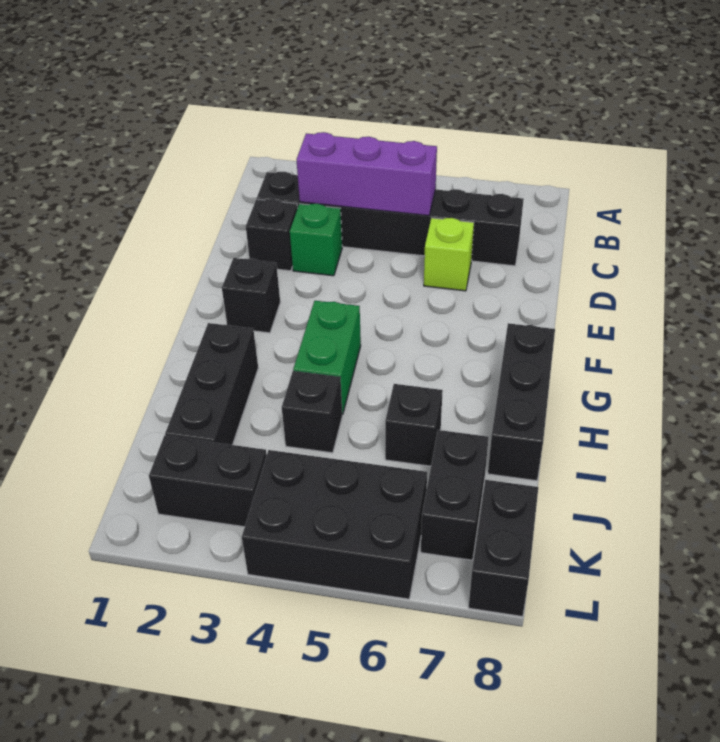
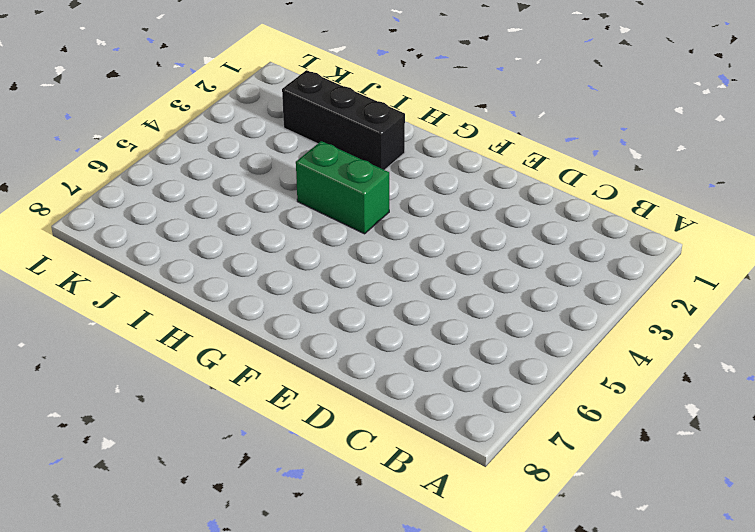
none -> black brick C2:C7 level 1
none -> black brick D2 level 1
none -> green brick D3 level 1

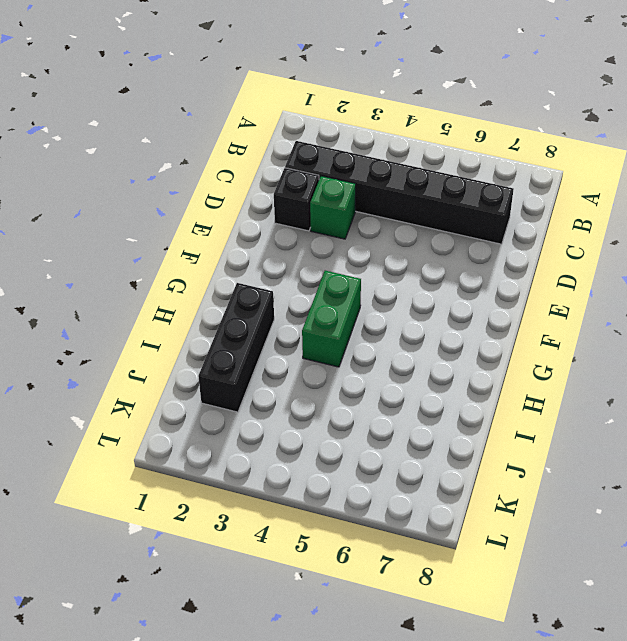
none -> lime brick D6 level 1
none -> black brick F2 level 1
none -> black brick G8:I8 level 1

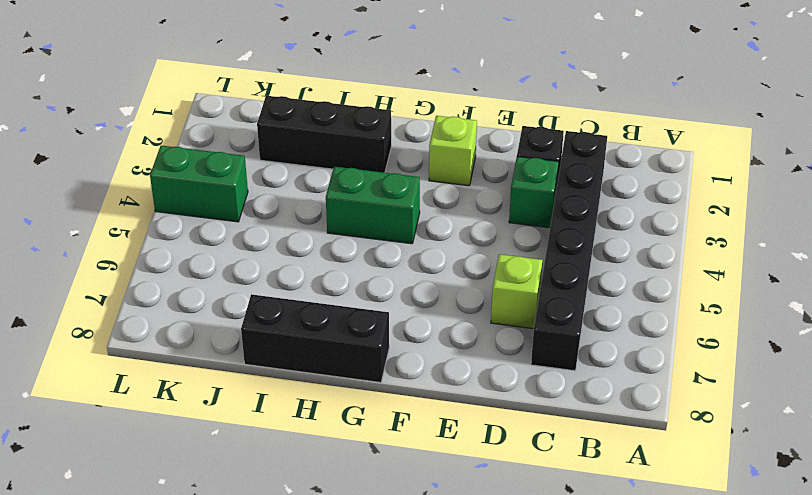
lime brick F2 level 1 -> black brick F2 level 1
green brick K4:L4 level 1 -> black brick K4:L6 level 1
none -> black brick I4 level 1
none -> black brick I6 level 1
none -> black brick J7:K7 level 1

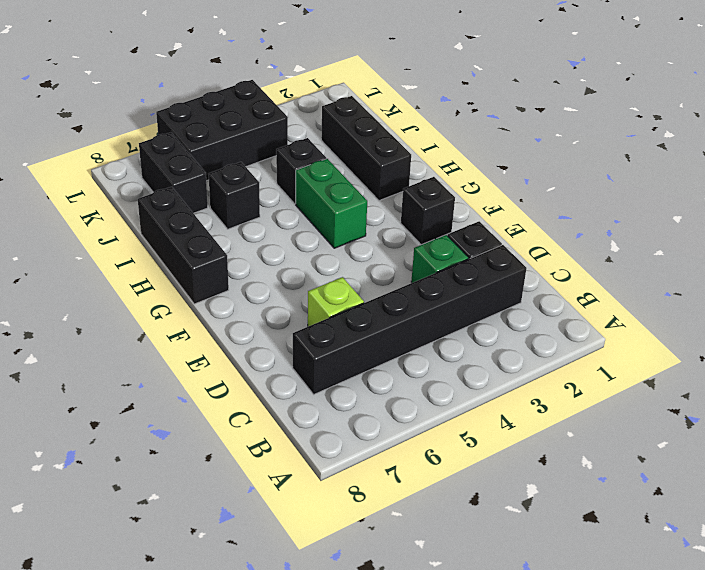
none -> black brick K2:K3 level 1
none -> black brick K8:L8 level 1
none -> purple brick C3:C5 level 2

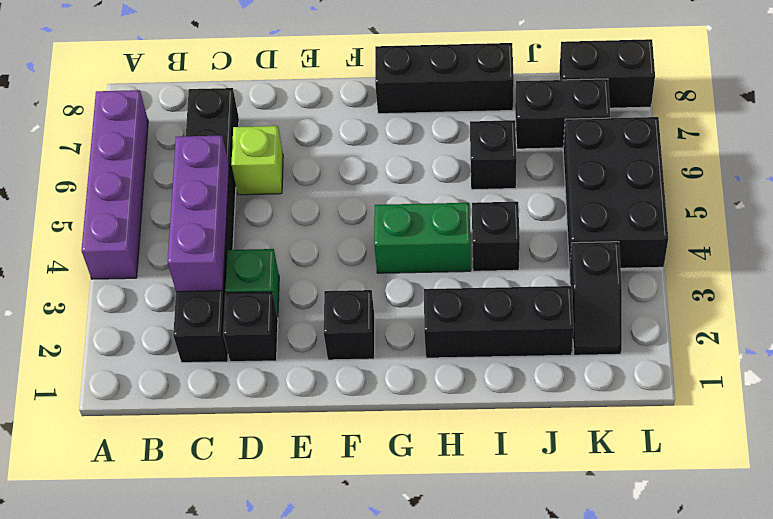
purple brick A4:A7 level 1 -> none
black slope K2:K3 level 1 top 3 -> black brick K2:K3 level 1

